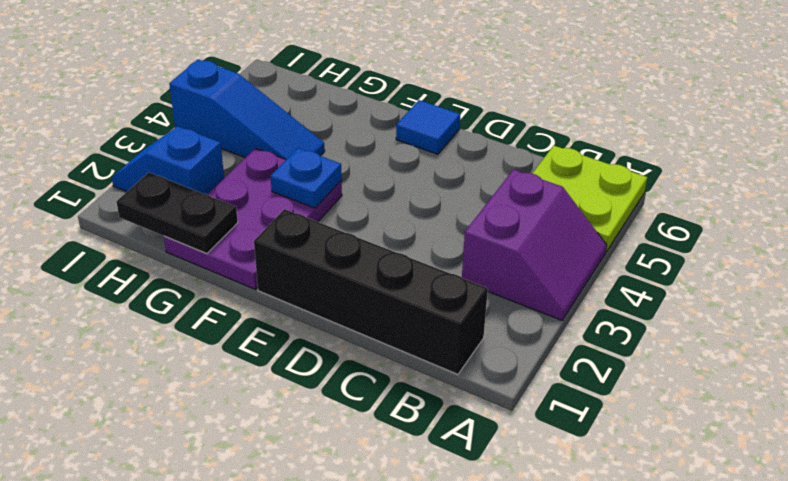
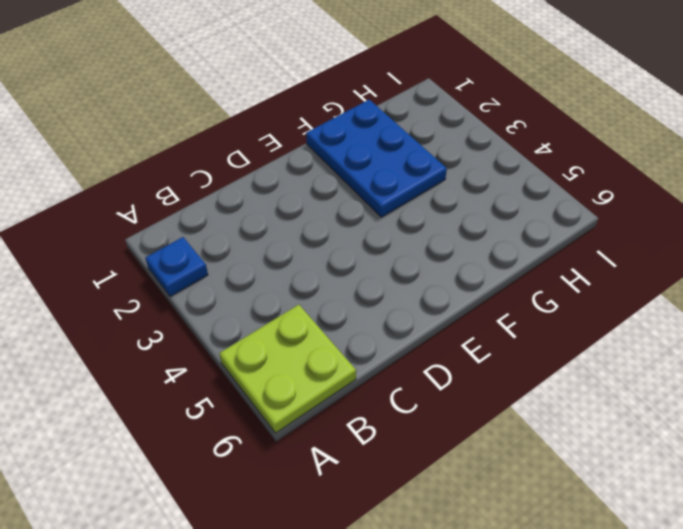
blue plate A2 level 1 -> blue plate F3 level 2
blue plate F1:G3 level 1 -> purple plate F1:G3 level 1
none -> purple slope A3:B4 level 1 top B
none -> black brick B1:E1 level 1

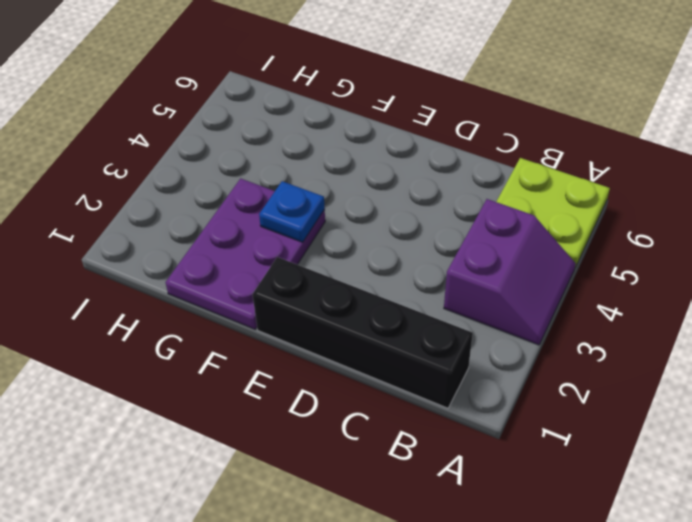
none -> blue tile E6 level 1
none -> blue slope G4:I4 level 1 top I

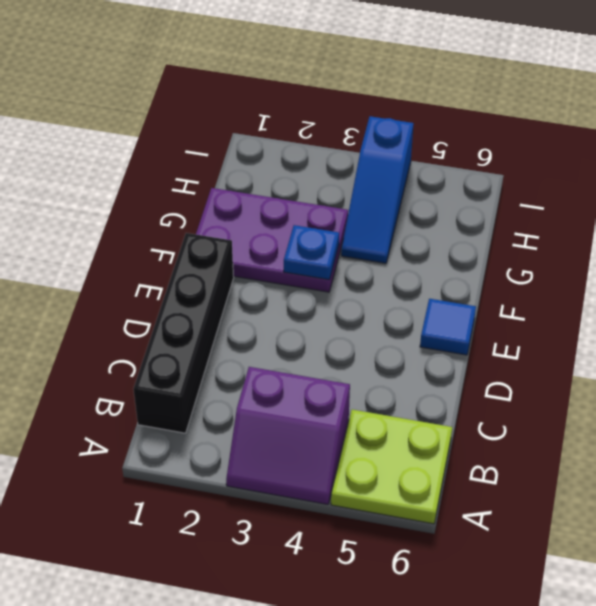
none -> blue slope H2:I2 level 1 top H
none -> black plate G1:H1 level 2

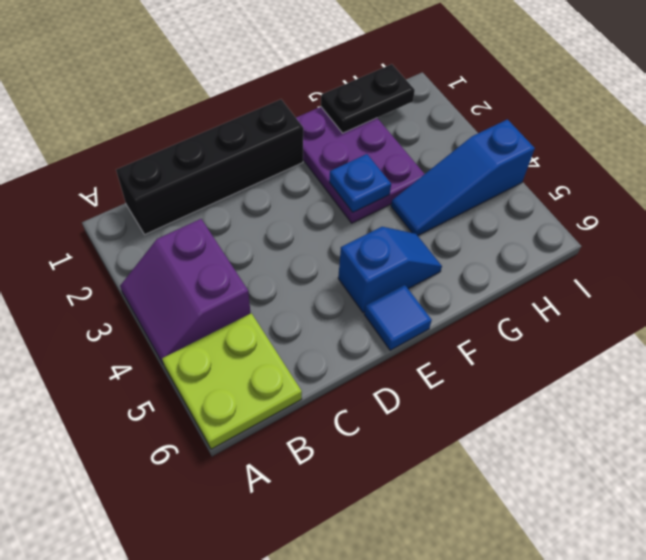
blue slope E5:F5 level 1 top E -> blue slope H2:I2 level 1 top H

